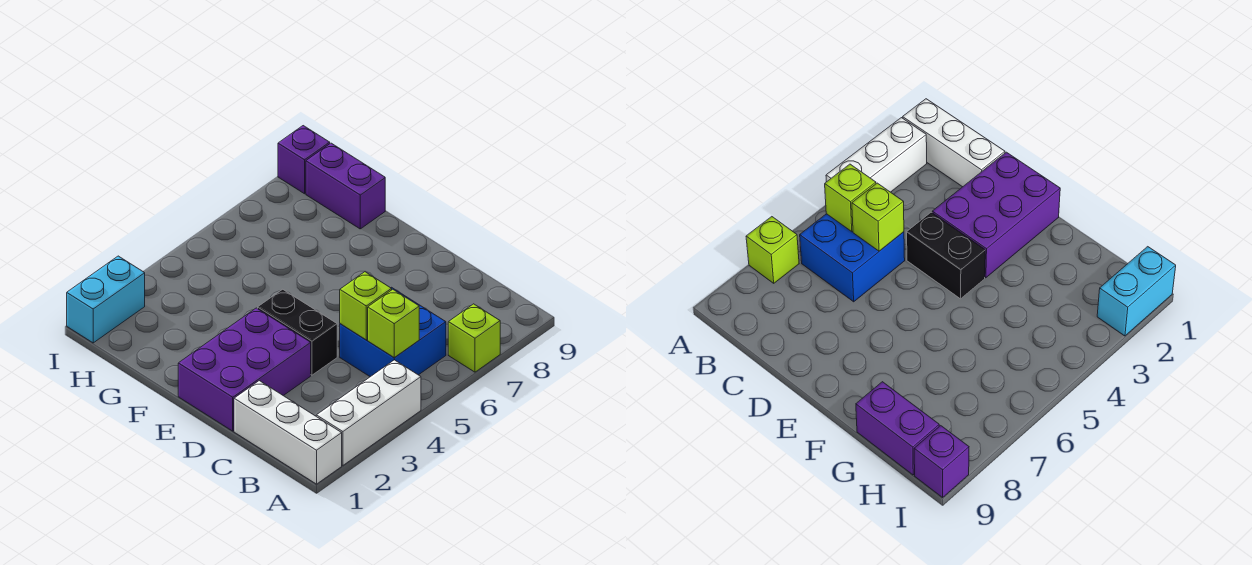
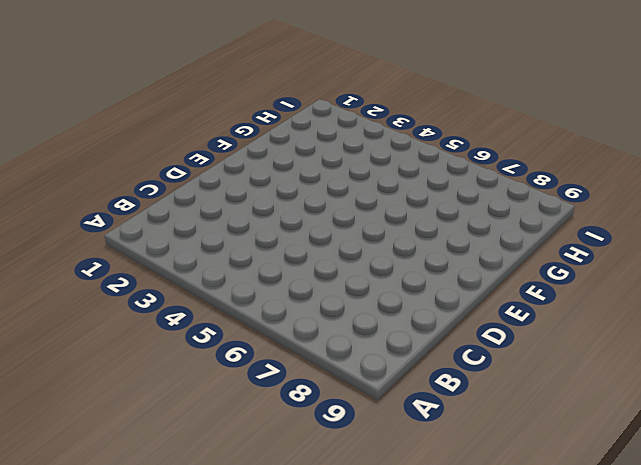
none -> white brick A1:C1 level 1
none -> white brick A2:A4 level 1

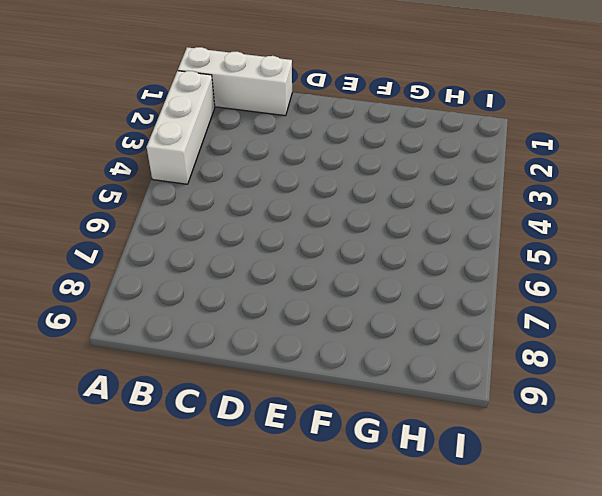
none -> lime brick A7 level 1
none -> blue brick B5:C6 level 1

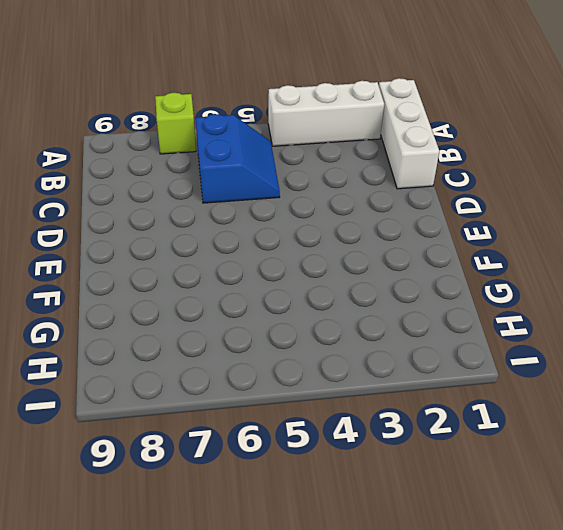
blue slope B5:C6 level 1 top 6 -> blue brick B5:C6 level 1
none -> purple brick D1:E3 level 1
none -> black brick D4:E4 level 1

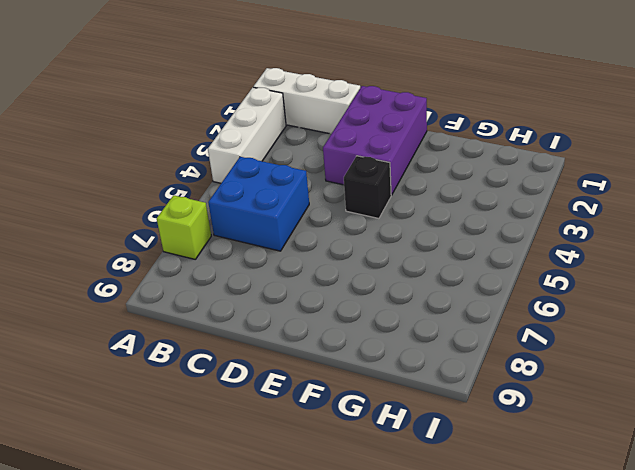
black brick E4 level 1 -> black brick D4:E4 level 1
none -> purple brick G9:H9 level 1
none -> cyan brick I1:I2 level 1

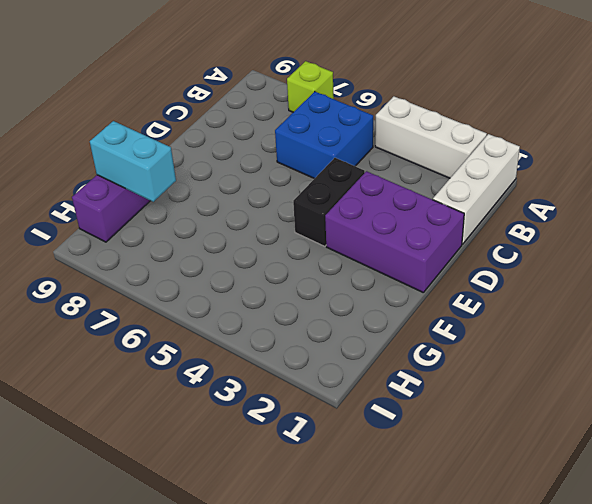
cyan brick G8:G9 level 2 -> cyan brick I1:I2 level 1
none -> purple brick I9 level 1
none -> lime brick B5 level 2

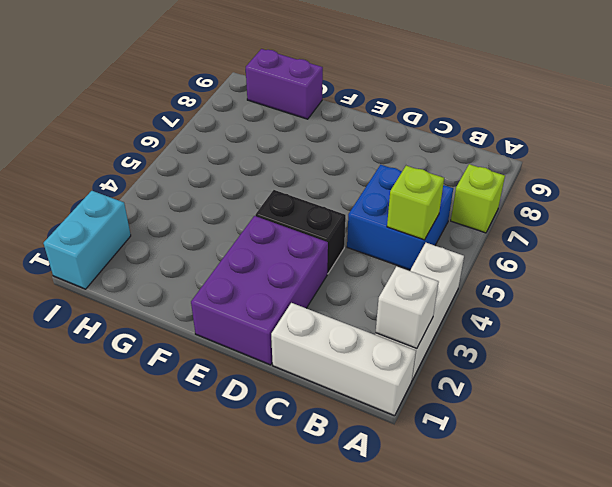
white brick A2 level 2 -> none
none -> purple brick I9 level 1
none -> lime brick C5 level 2

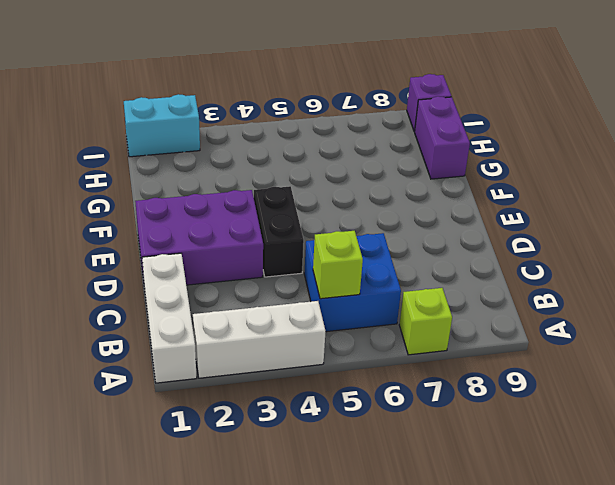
none -> lime brick C5 level 2

